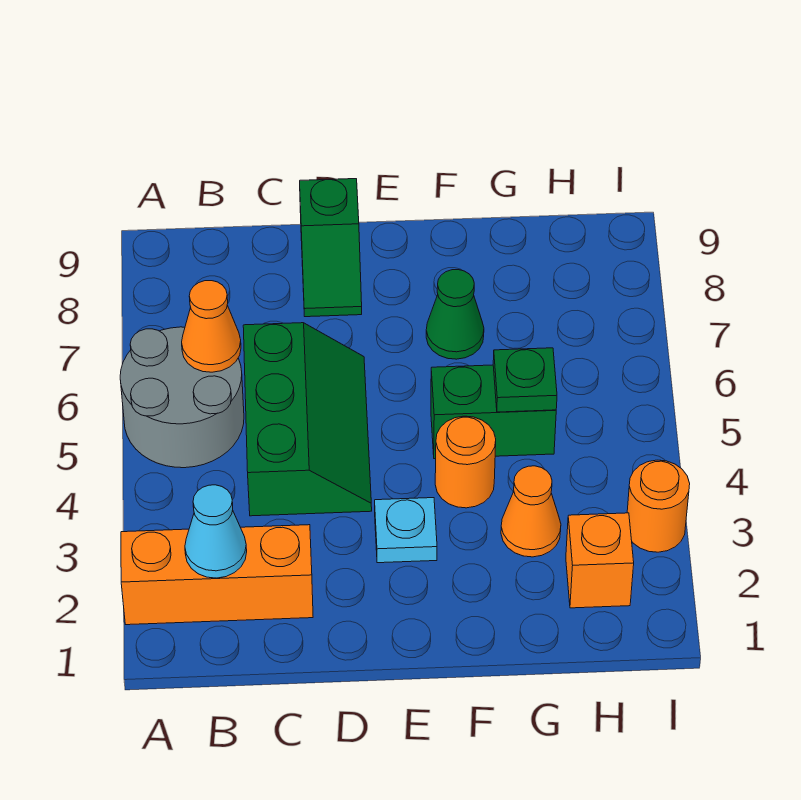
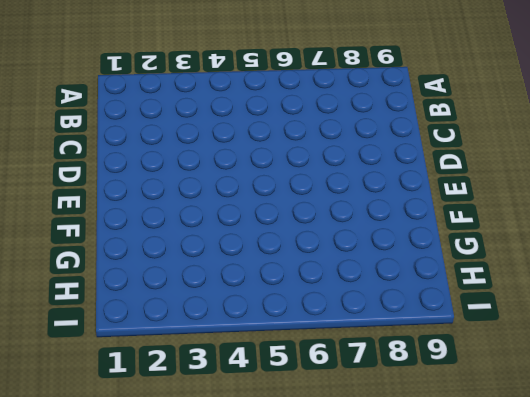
none -> orange brick A2:C2 level 1
none -> grey round brick A5:B6 level 1
none -> green slope C4:D6 level 1 top C

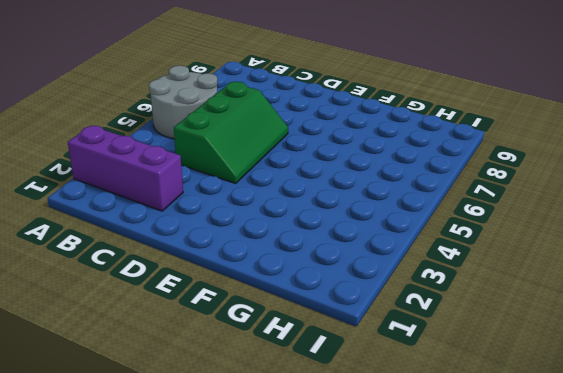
purple brick A2:C2 level 1 -> orange brick A2:C2 level 1
none -> green slope D8:D9 level 1 top 9
none -> cyan plate E3 level 1
none -> orange round brick F4 level 1

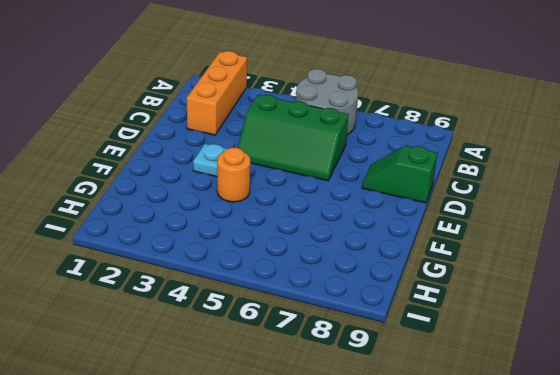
none -> green brick F5:G5 level 1
none -> green cone F7 level 1
none -> orange cone G3 level 1

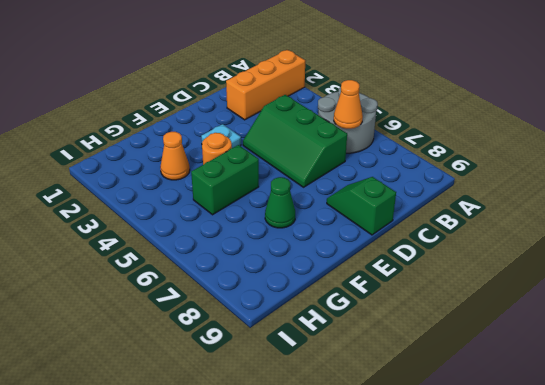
none -> orange brick H2 level 1
none -> orange round brick I3 level 1
none -> cyan cone B2 level 2

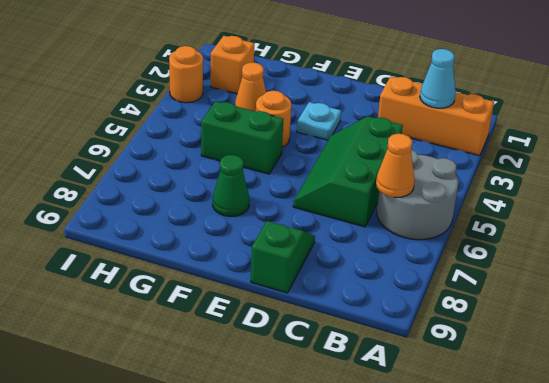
none -> green plate G5 level 2

